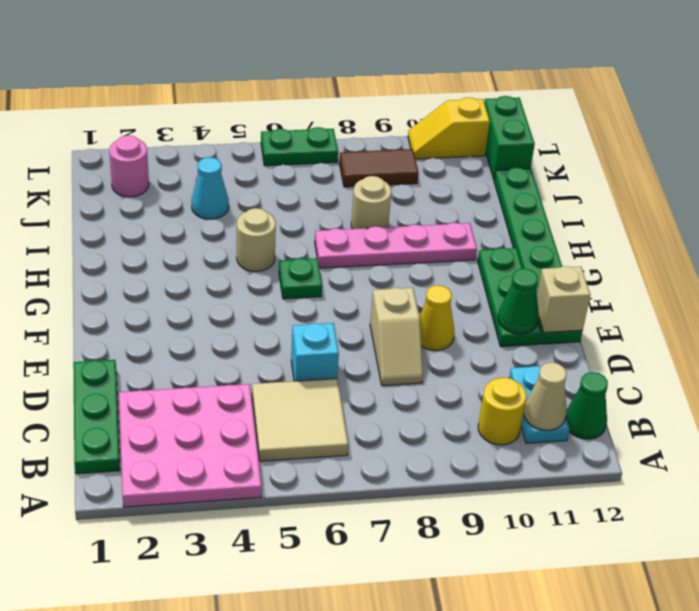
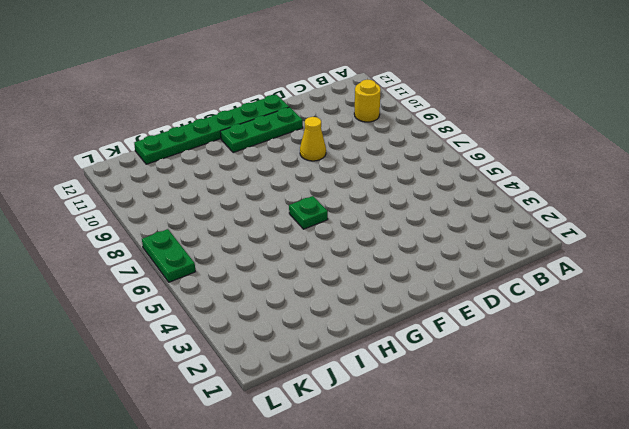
none -> pink plate A2:C4 level 1
none -> green plate B1:D1 level 1
none -> tan tile B5:C6 level 1

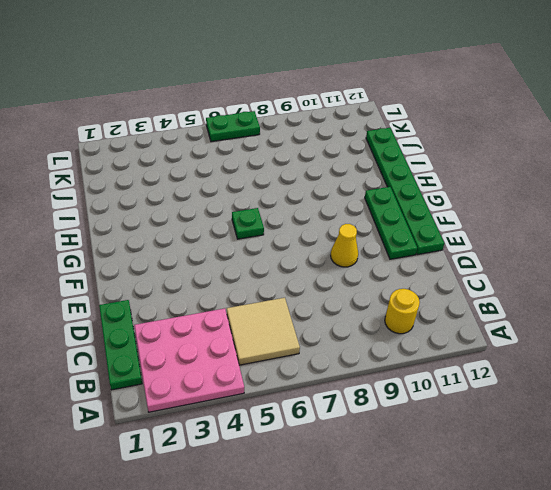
none -> cyan plate B11:C11 level 1
none -> green cone B12 level 1
none -> cyan brick D6 level 1

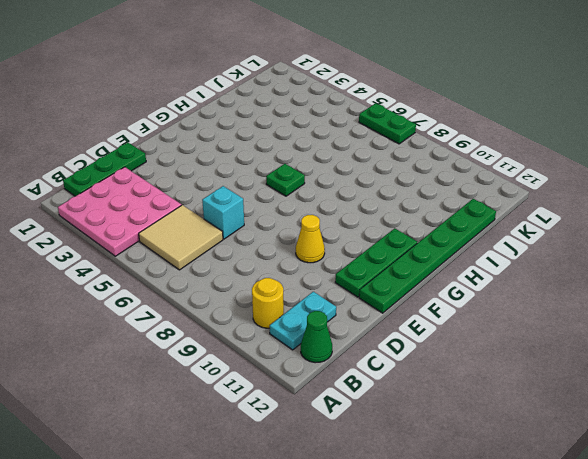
none -> tan slope D8:E8 level 1 top E
none -> tan round brick H5 level 1
none -> pink plate H7:H10 level 1

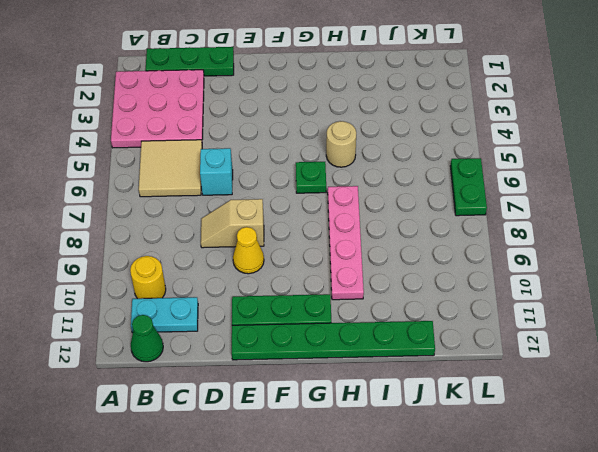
none -> tan round brick I8 level 1
none -> cyan cone J4 level 1
none -> pink round brick K2 level 1

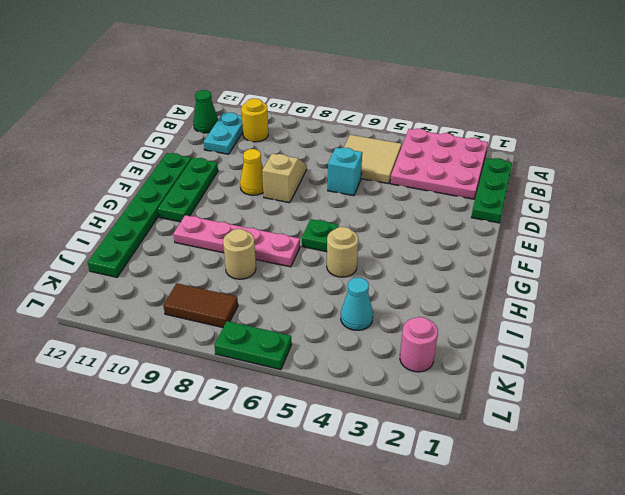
none -> green brick K12:L12 level 1
none -> yellow slope L10:L11 level 1 top 11
none -> tan cone B11 level 2

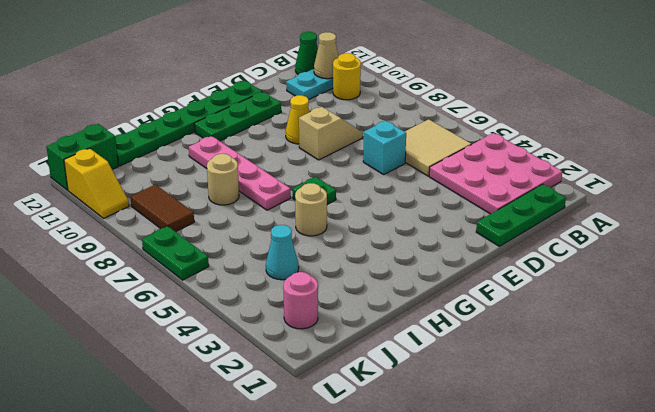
none -> green cone E11 level 2
none -> tan brick E12 level 2

